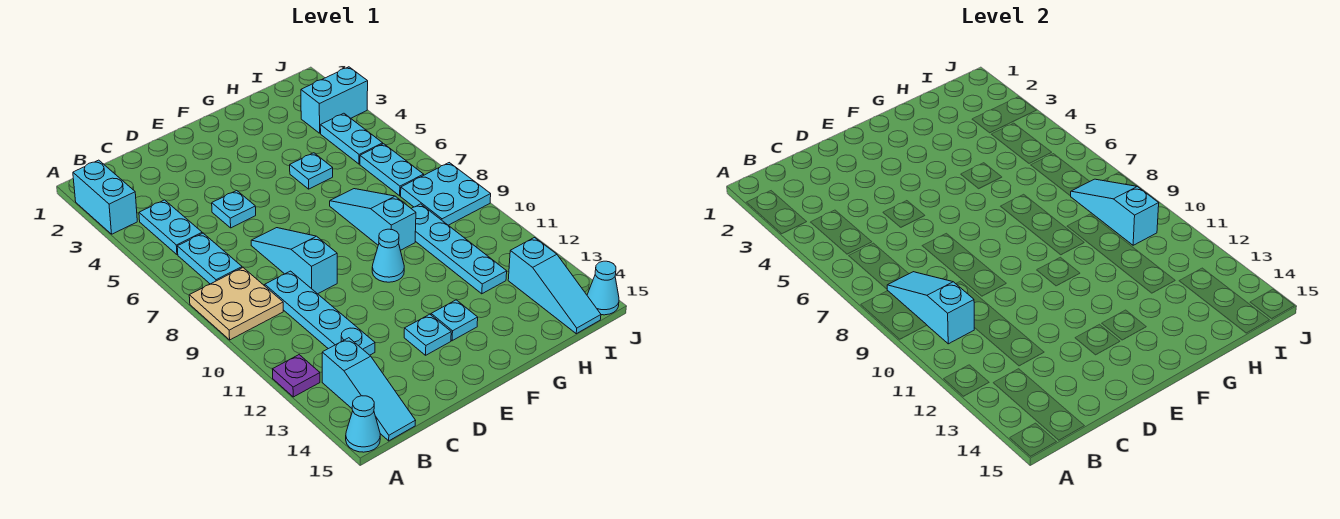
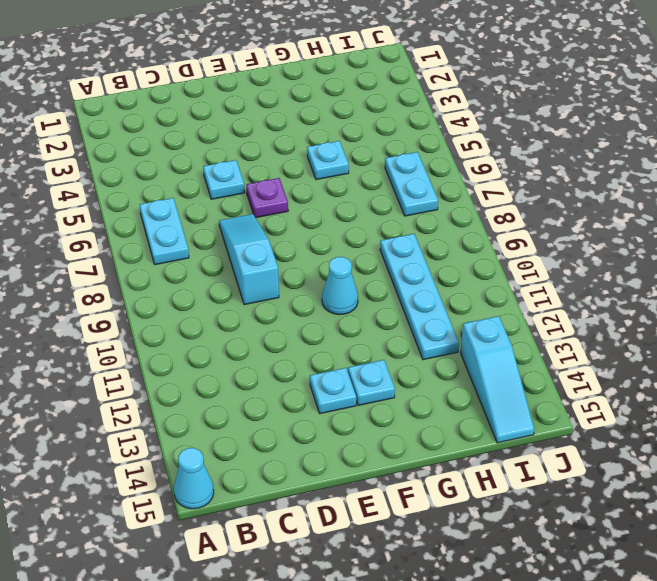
purple plate E6 level 1 -> purple plate A12 level 1
none -> cyan brick A2:A3 level 1
none -> tan plate A8:B9 level 1
none -> cyan plate B4:B5 level 1

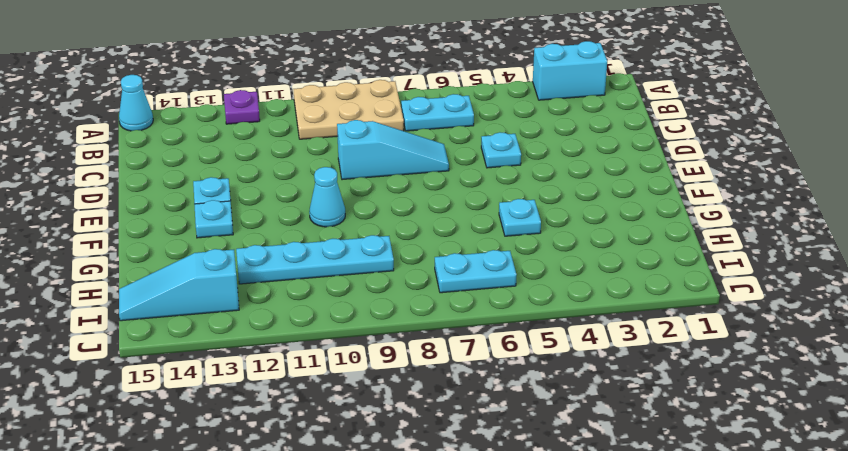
tan plate A8:B10 level 1 -> tan plate A8:B9 level 1
none -> cyan plate B4:B5 level 1
none -> cyan slope B13:B15 level 1 top 13
none -> cyan plate C9:C12 level 1

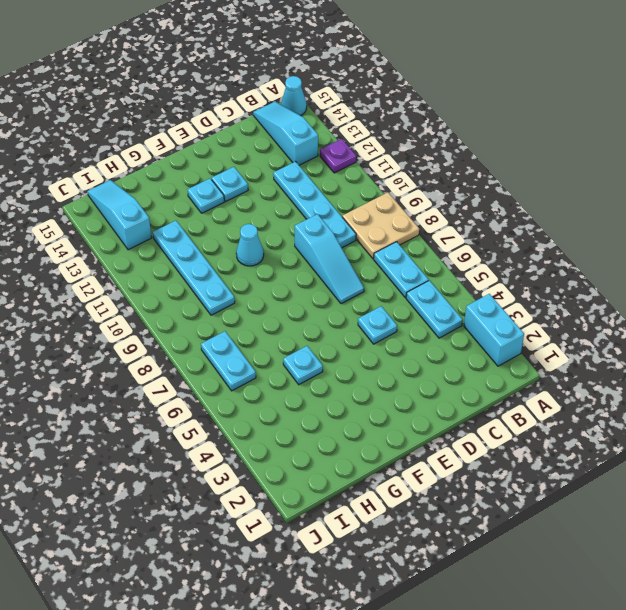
none -> cyan slope G7:G9 level 1 top 9
none -> cyan brick I3:J3 level 1
none -> cyan plate I4:I5 level 1

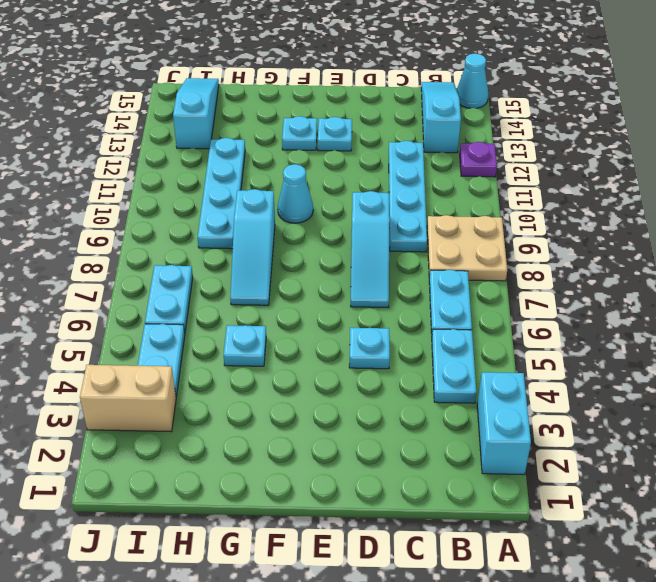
tan brick I3:J3 level 1 -> cyan brick I3:J3 level 1
none -> cyan plate I8:J9 level 1
none -> cyan cone J15 level 1
none -> cyan slope B8:B10 level 2 top 10

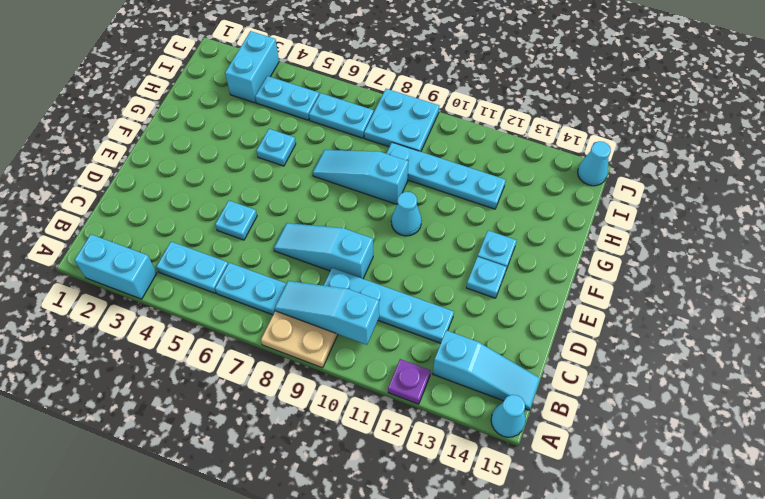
none -> cyan slope I13:I15 level 1 top 13
none -> cyan slope I8:I10 level 2 top 10

